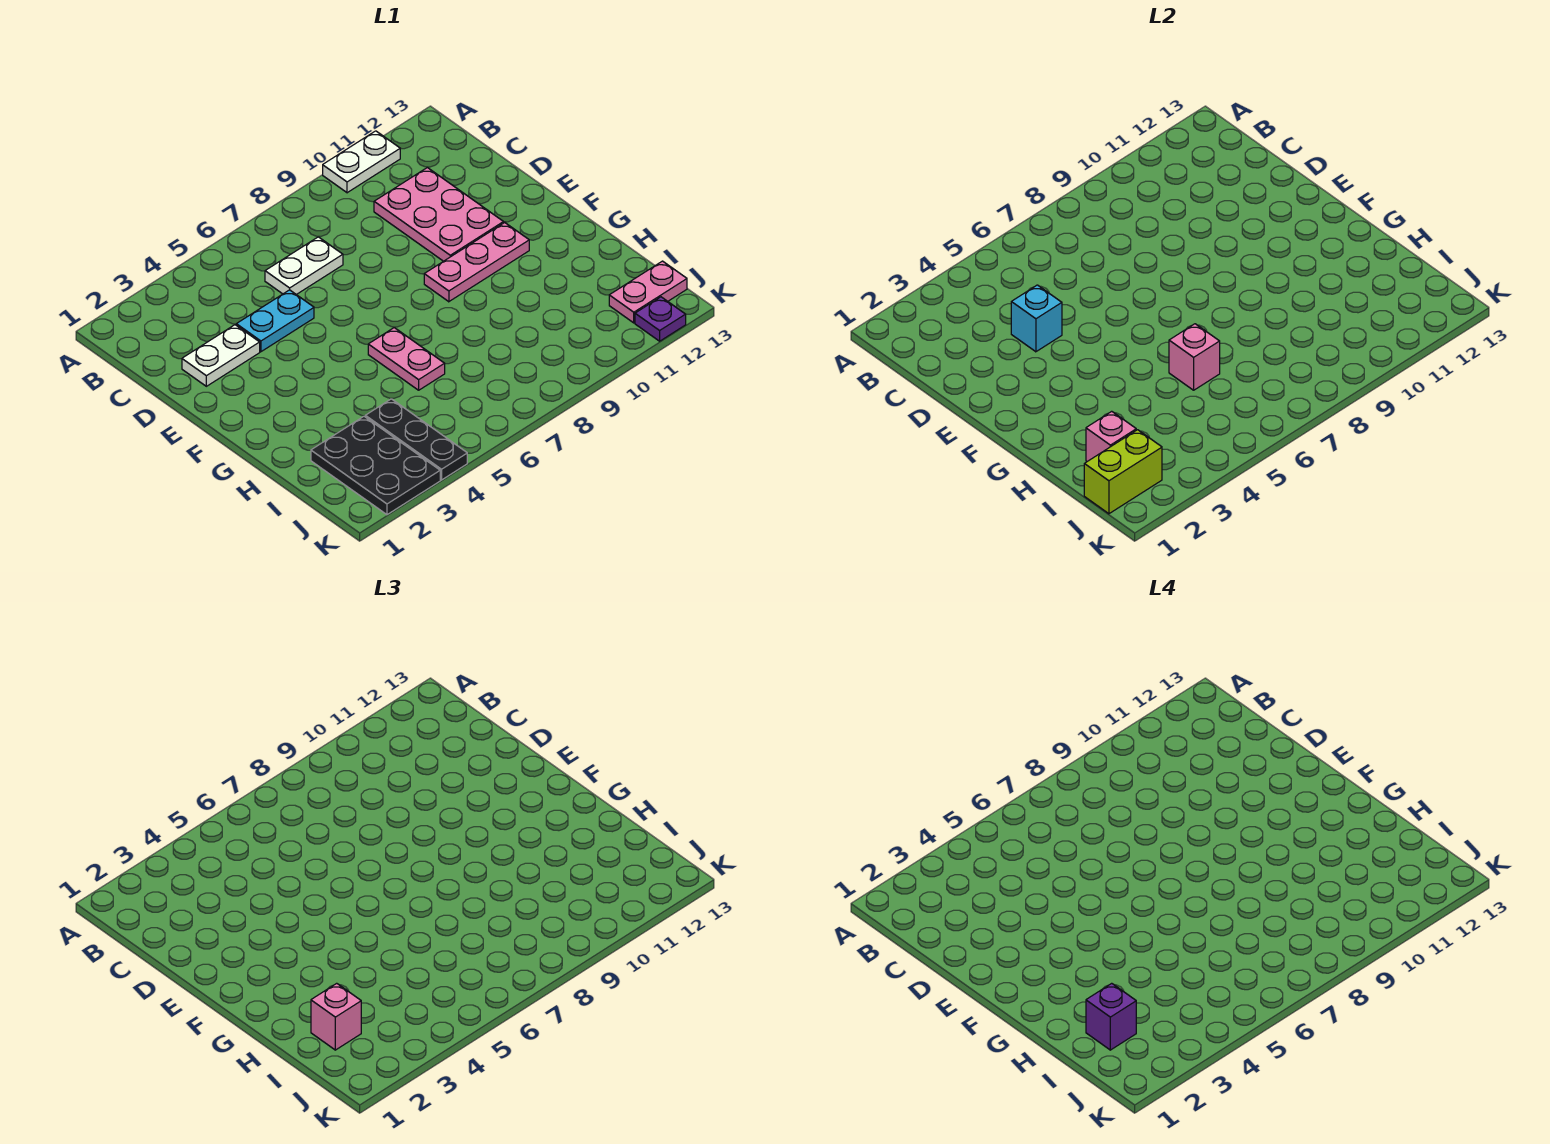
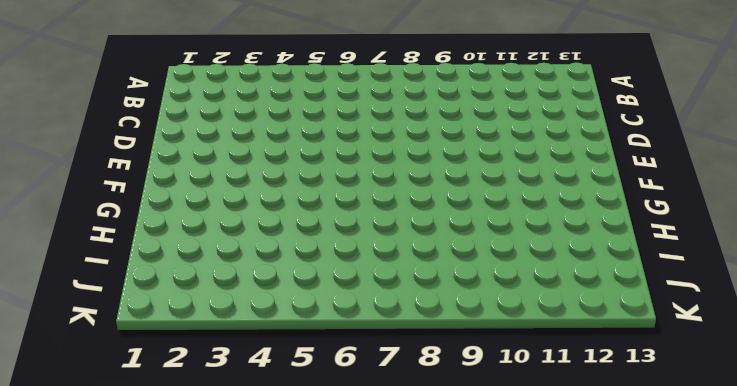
none -> white plate A10:A11 level 1
none -> white plate C6:C7 level 1
none -> pink plate C10:E11 level 1

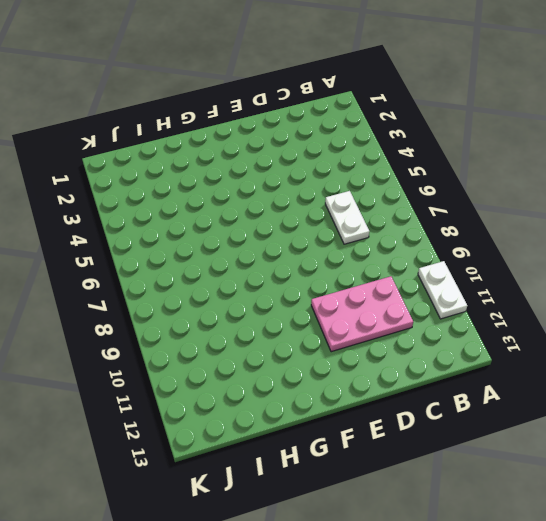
none -> white plate D2:D3 level 1
none -> cyan plate D4:D5 level 1
none -> pink plate F9:F11 level 1

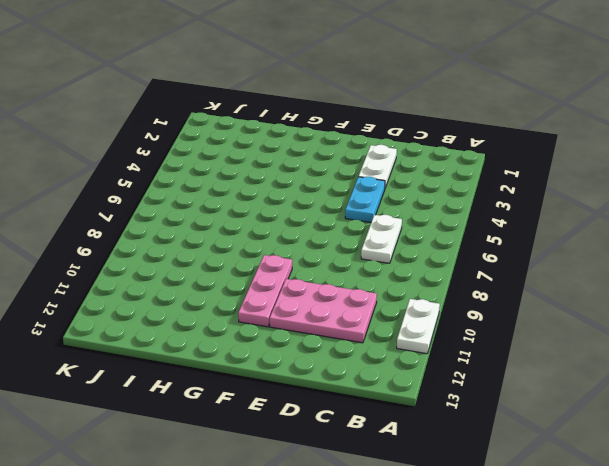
none -> pink plate G6:H6 level 1
none -> black plate I2:K3 level 1
none -> black plate I4:K4 level 1

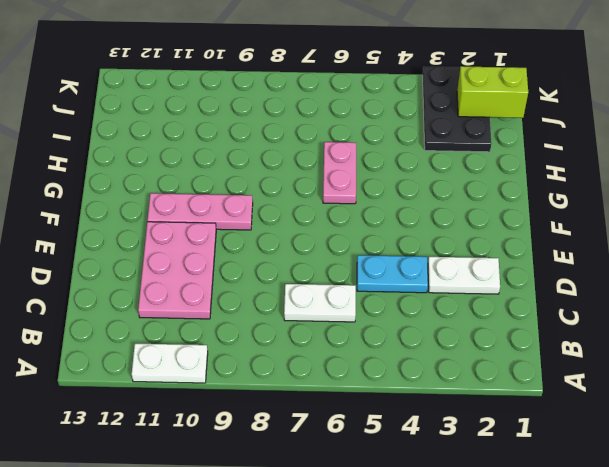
none -> black plate I4:K4 level 1
none -> pink plate J12:J13 level 1
none -> purple plate K12 level 1

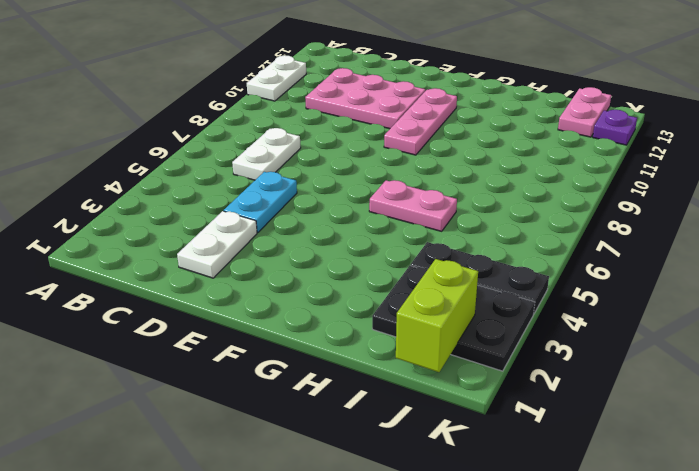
none -> cyan brick D4 level 2
none -> pink brick H6 level 2
none -> pink brick I2 level 2

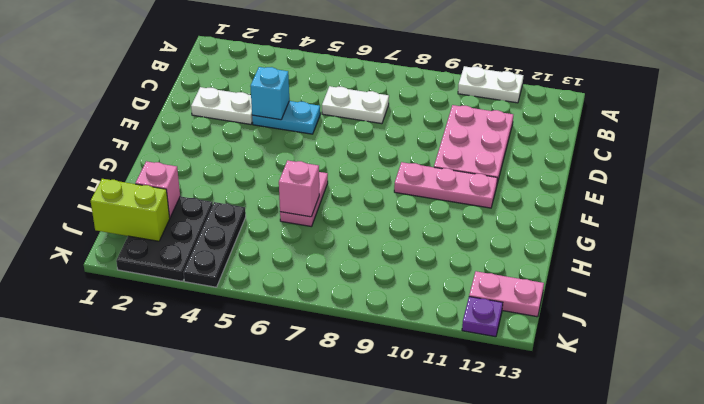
none -> pink brick I2 level 3
none -> purple brick I2 level 4

